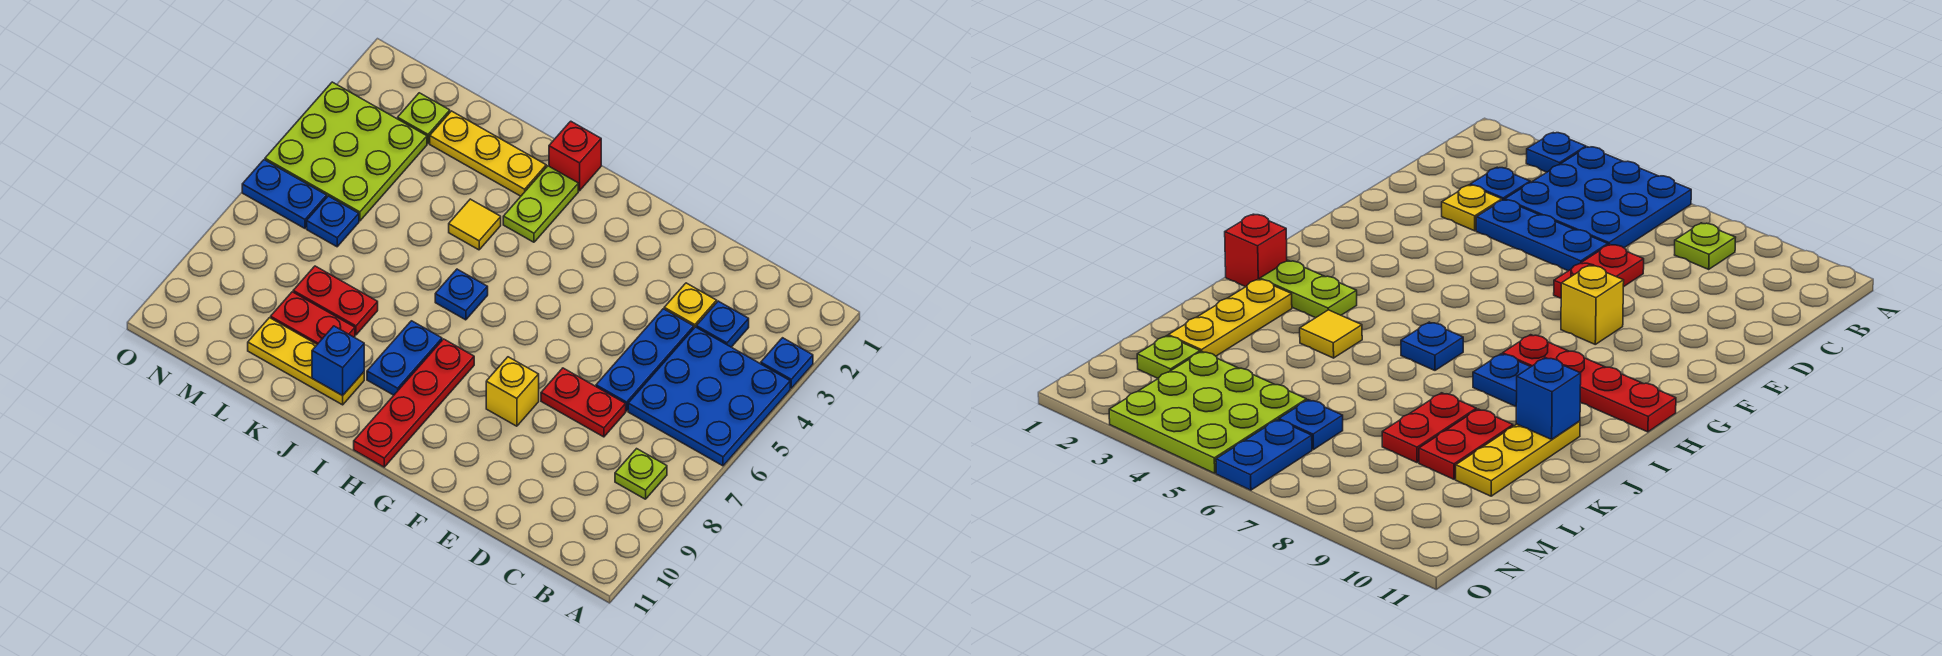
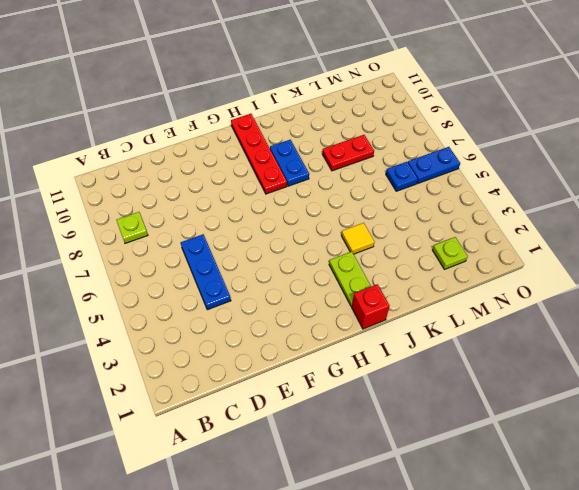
none -> blue plate A3 level 1
none -> blue plate A4:C6 level 1
none -> blue plate C3 level 1

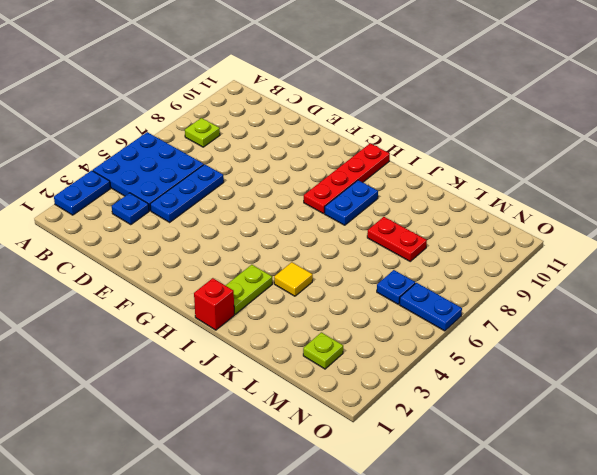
blue plate A2:A3 level 1 -> blue plate A3 level 1
none -> yellow plate D3 level 1
none -> red plate D7:E7 level 1
none -> yellow brick F8 level 1

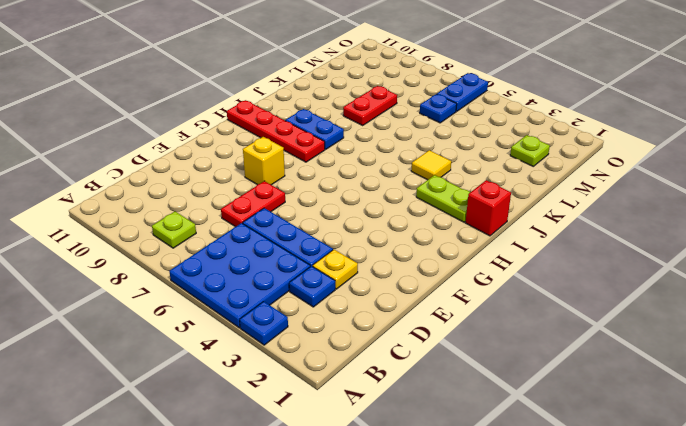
none -> blue plate I6 level 1
none -> yellow plate J2:L2 level 1
none -> yellow plate J10:L10 level 1

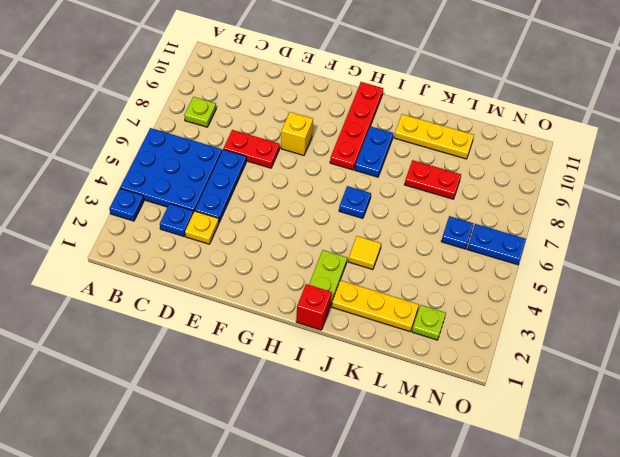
none -> red plate K9:L9 level 1
none -> lime plate M3:O5 level 1
none -> blue brick J10 level 2

